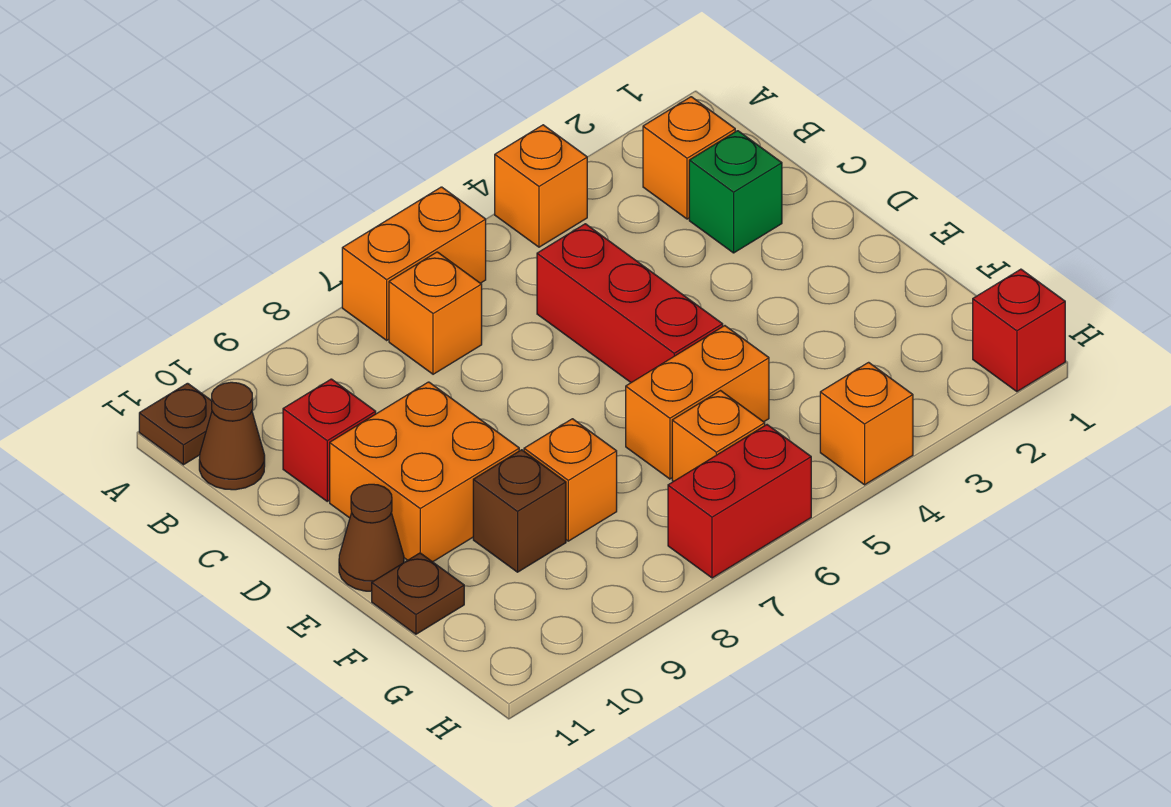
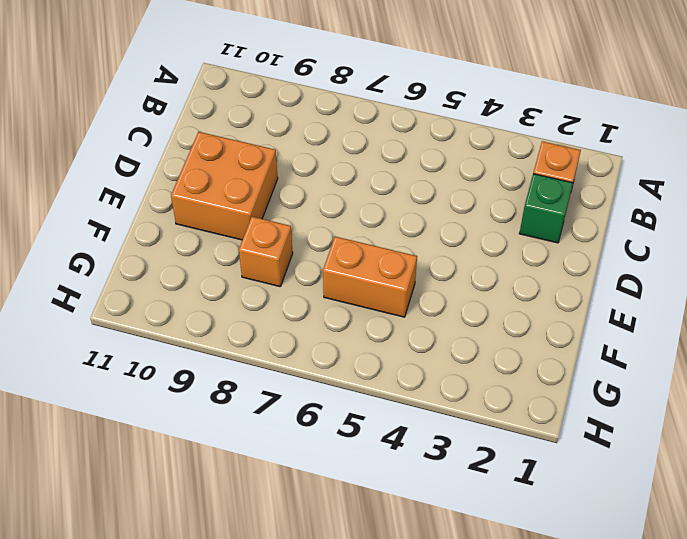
none -> orange brick A4 level 1
none -> orange brick A6:A7 level 1
none -> brown plate A11 level 1

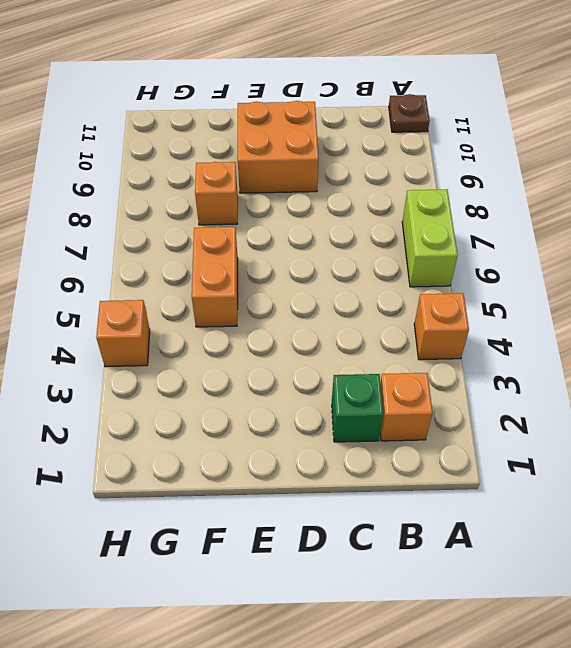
lime brick A6:A7 level 1 -> orange brick A6:A7 level 1
none -> orange brick B7 level 1
none -> brown cone B11 level 1
none -> red brick C5:E5 level 1

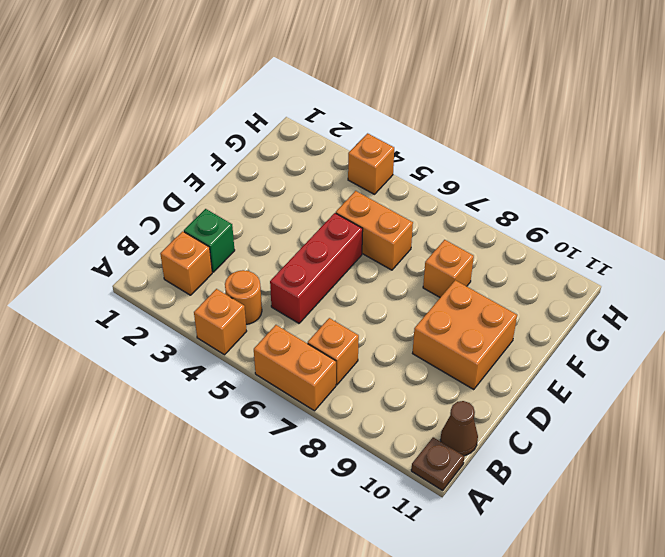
orange round brick B4 level 1 -> none
none -> red brick C10 level 1
none -> brown cone E11 level 1
none -> brown brick F9 level 1

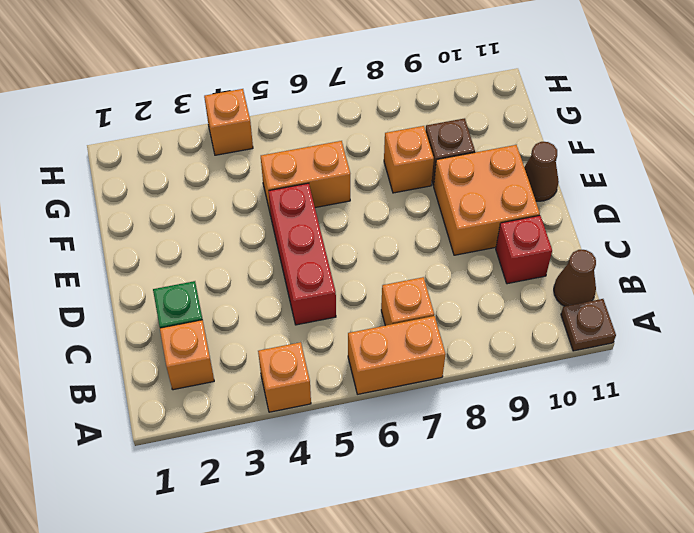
none -> brown plate F11 level 1
none -> orange brick G6 level 1
none -> red brick H1 level 1

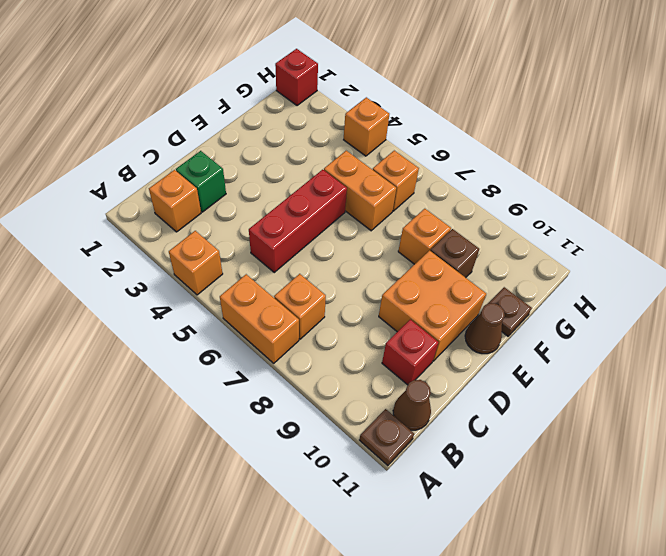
none -> red brick H6:H7 level 1

